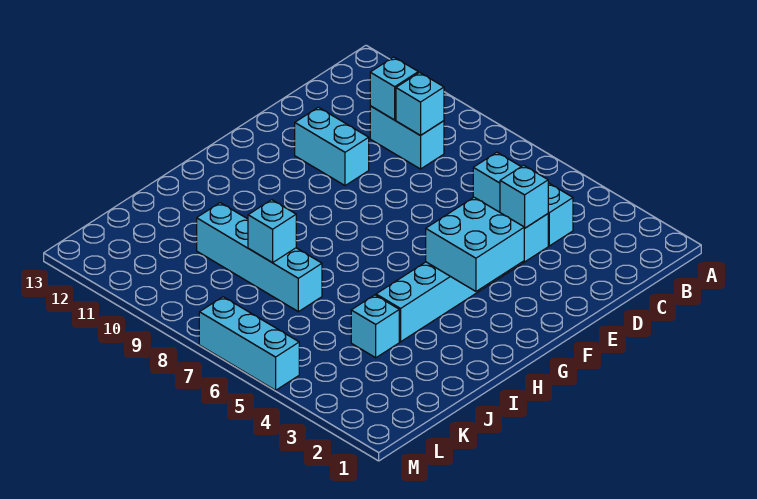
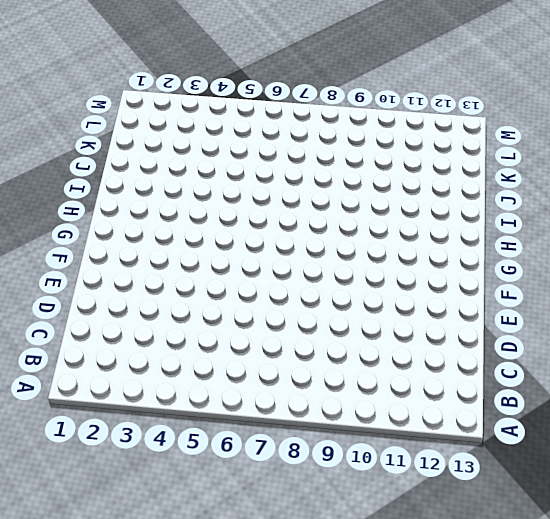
none -> cyan brick C4:C6 level 1
none -> cyan brick C9:C10 level 1
none -> cyan brick D4:I4 level 1

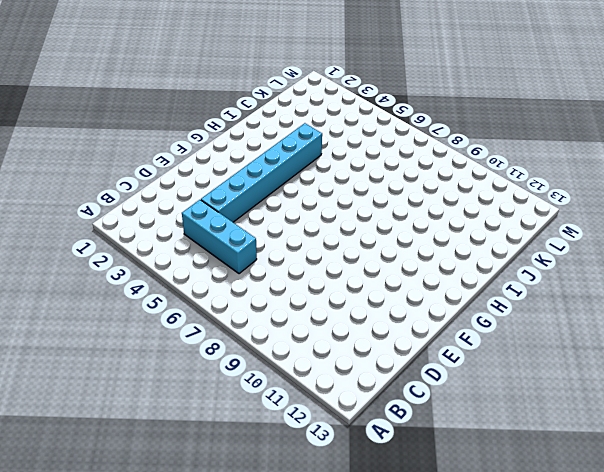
none -> cyan brick C9:C10 level 1
none -> cyan brick E10:E11 level 1
none -> cyan brick J4 level 1

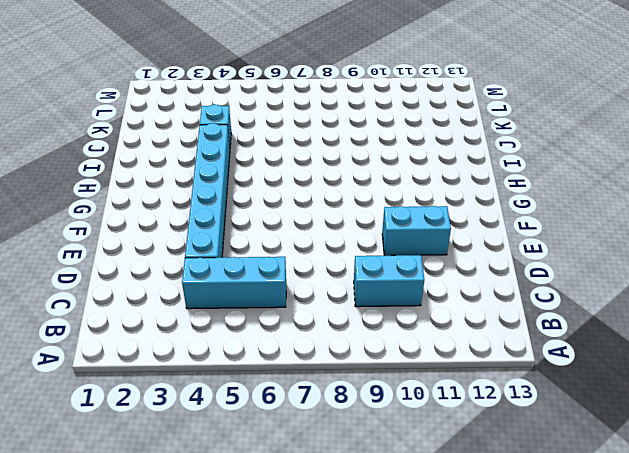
none -> cyan brick J7:J10 level 1
none -> cyan brick M5:M7 level 1
none -> cyan brick C9 level 2

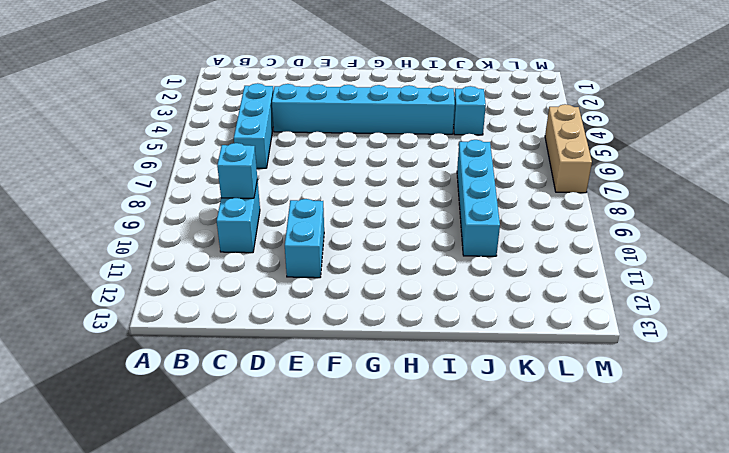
tan brick M5:M7 level 1 -> cyan brick M5:M7 level 1
none -> cyan brick C10 level 2
none -> cyan brick D4 level 2
none -> cyan brick F3:G4 level 2

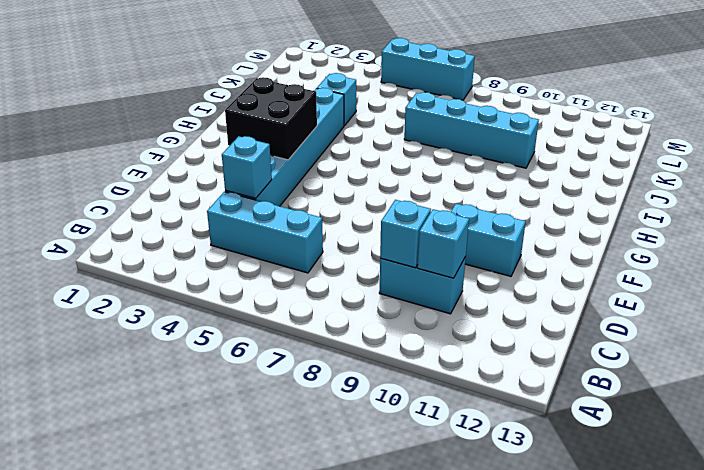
black brick F3:G4 level 2 -> cyan brick F3:G4 level 2
none -> cyan brick J8 level 2

